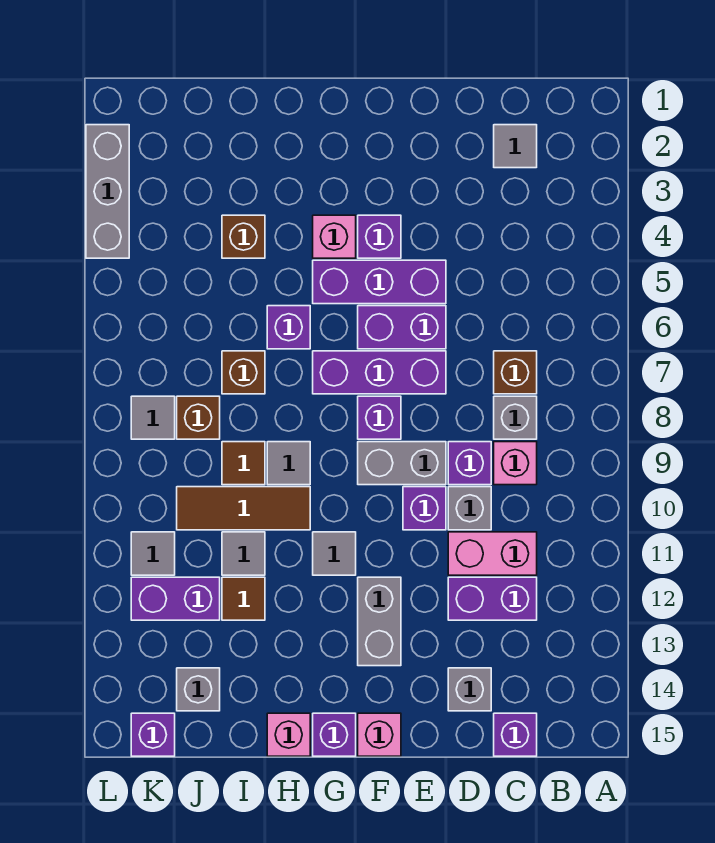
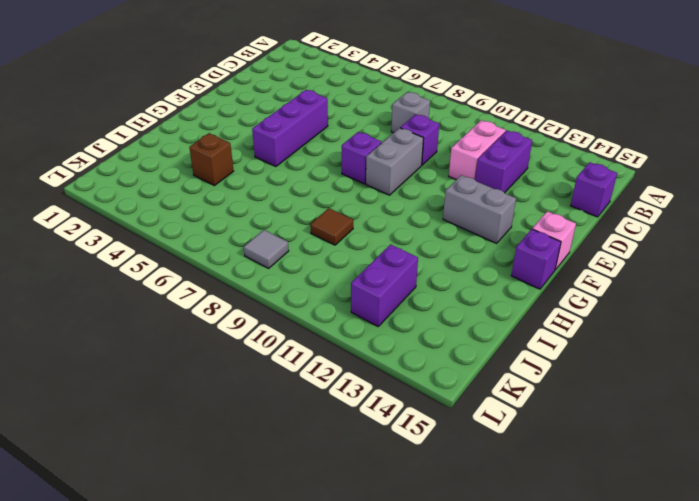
none -> grey tile C2 level 1
none -> brown brick C7 level 1
none -> pink brick C9 level 1
none -> grey brick D10 level 1

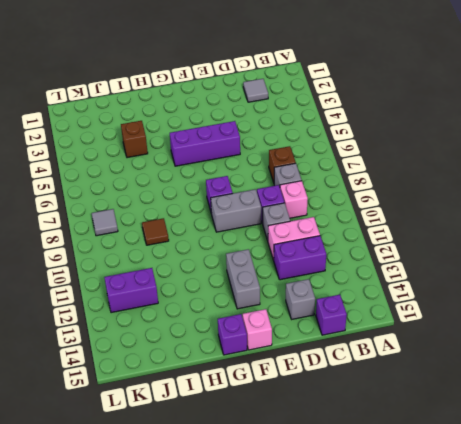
none -> purple brick E6:F6 level 1
none -> purple brick E7:G7 level 1
none -> purple brick E10 level 1
none -> purple brick F4 level 1

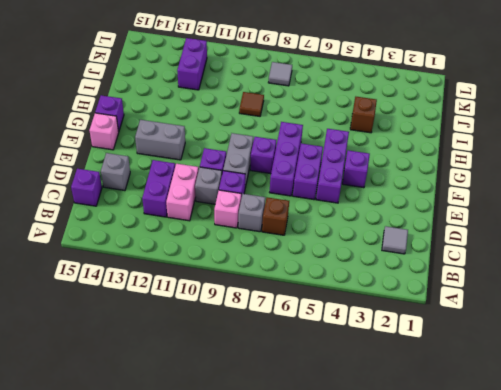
none -> pink brick G4 level 1
none -> grey tile G11 level 1
none -> purple brick H6 level 1
none -> grey tile H9 level 1

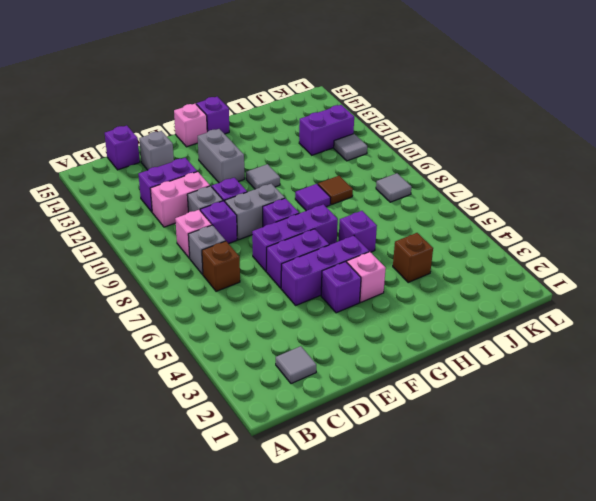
purple tile H9 level 1 -> grey tile H9 level 1
none -> brown tile H10:J10 level 1
none -> pink brick H15 level 1
none -> brown brick I7 level 1
none -> grey tile I11 level 1

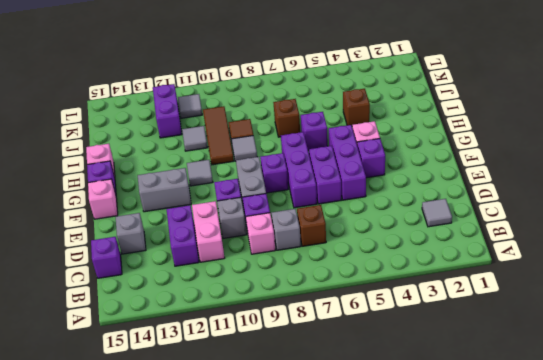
none -> brown tile I12 level 1
none -> brown brick J8 level 1
none -> grey brick J14 level 1
none -> grey tile K8 level 1

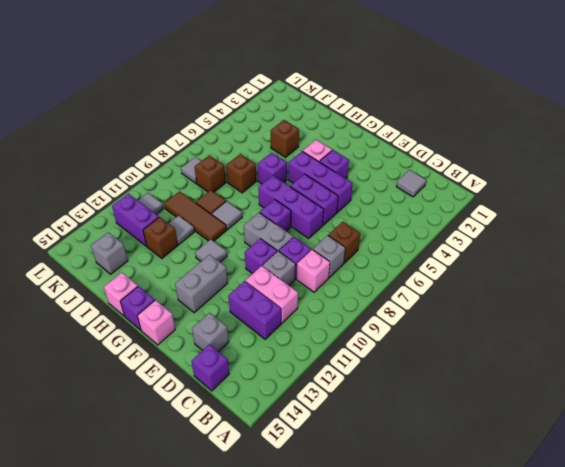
brown brick I12 level 1 -> brown tile I12 level 1
none -> purple brick K15 level 1
none -> grey brick L2:L4 level 1

